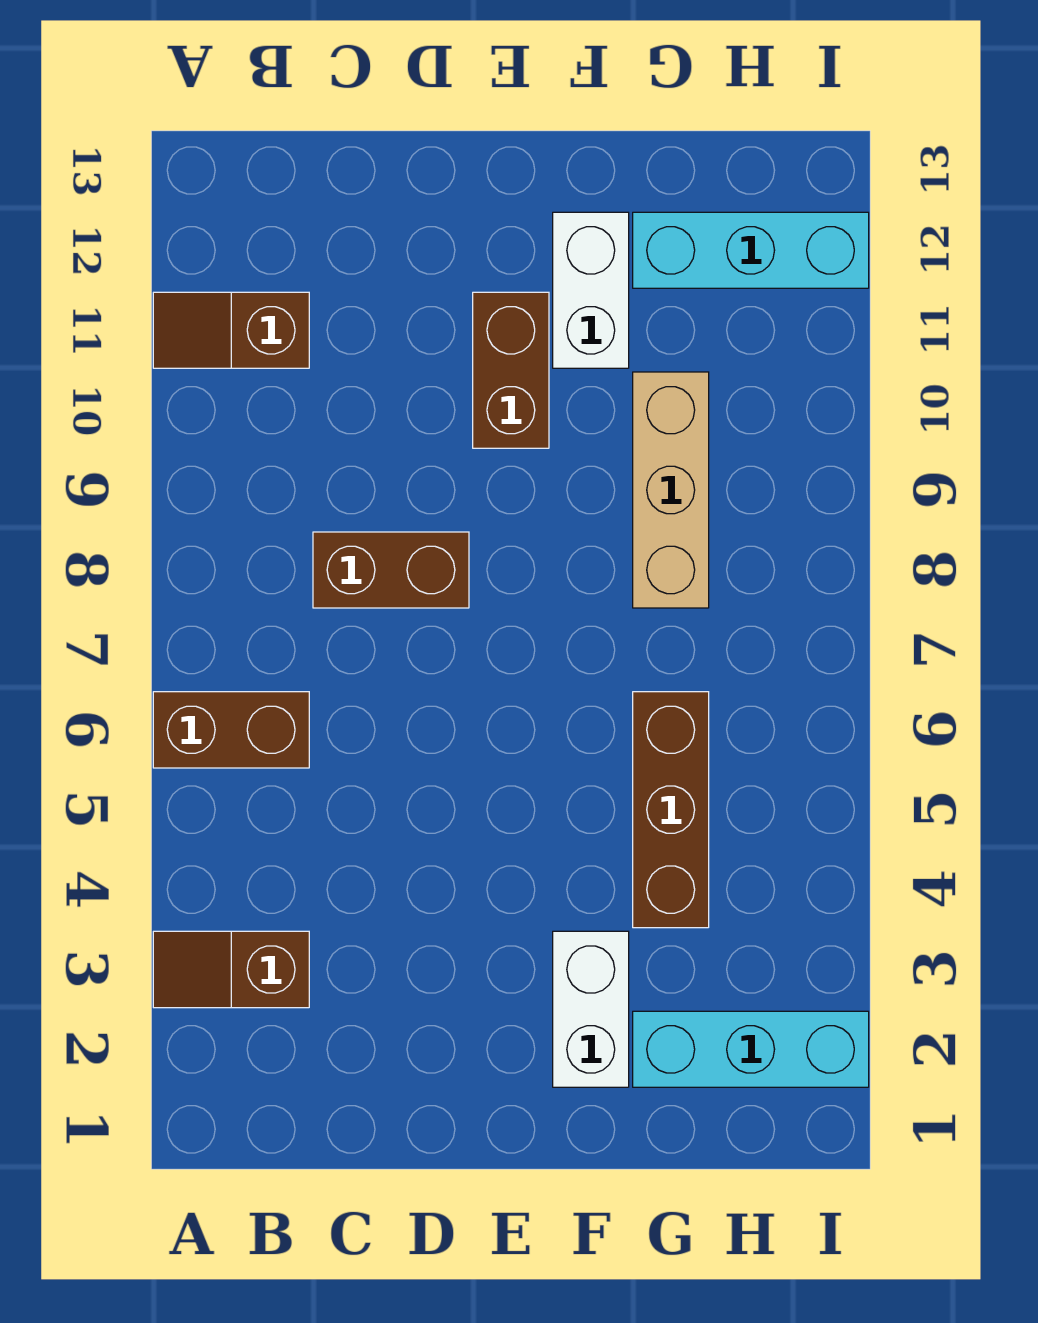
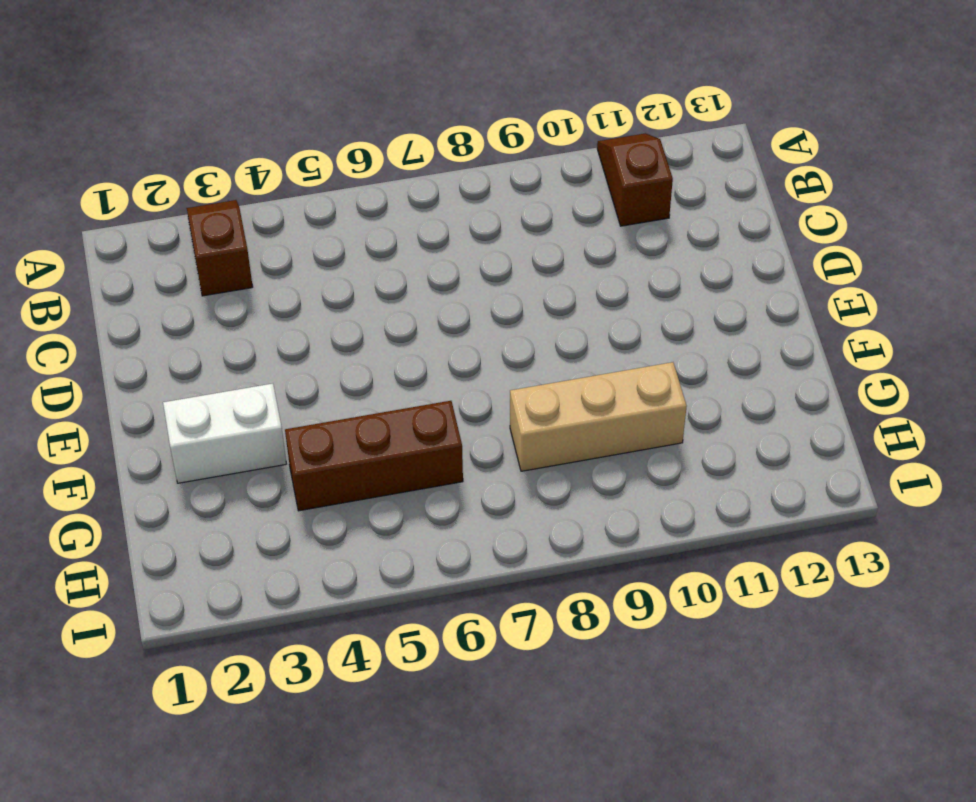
none -> brown brick A6:B6 level 1
none -> brown brick C8:D8 level 1

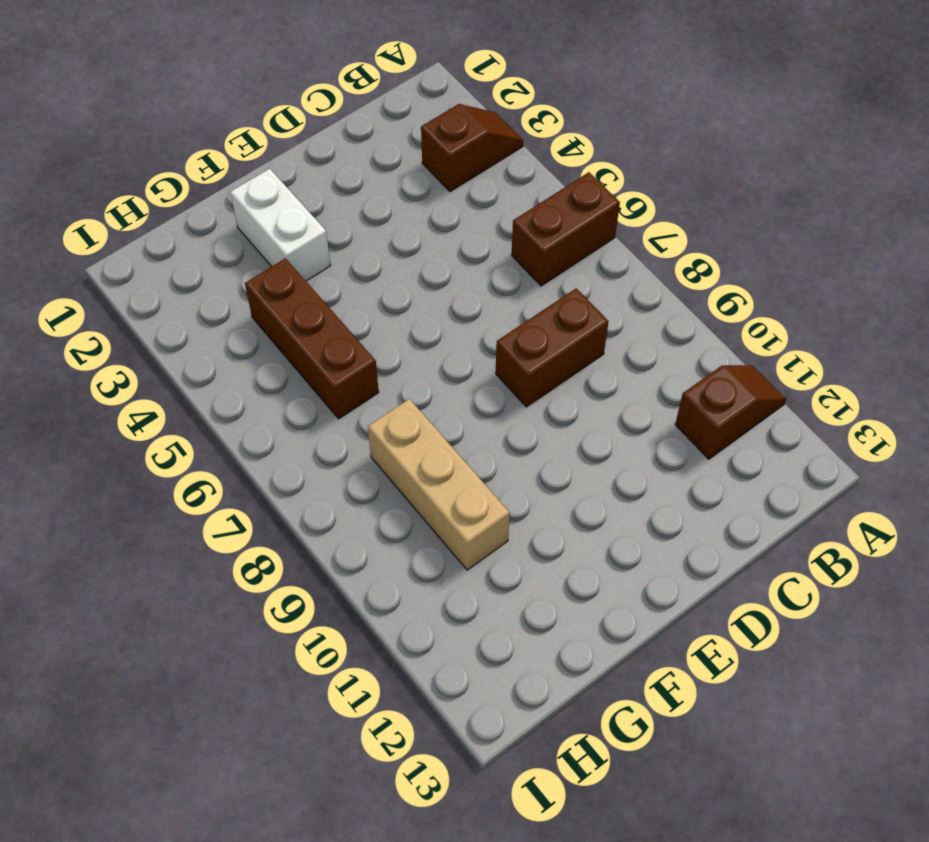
none -> brown brick E10:E11 level 1
none -> white brick F11:F12 level 1

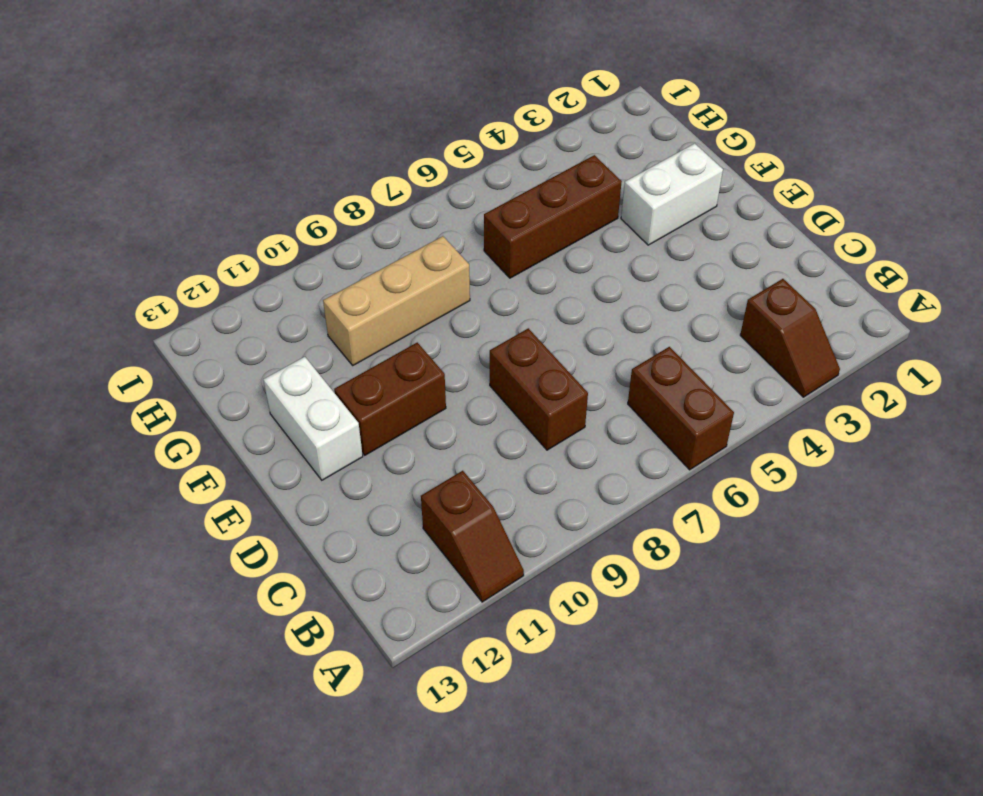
white brick E12:F12 level 1 -> white brick F11:F12 level 1
none -> cyan brick G2:I2 level 1
none -> cyan brick G12:I12 level 1

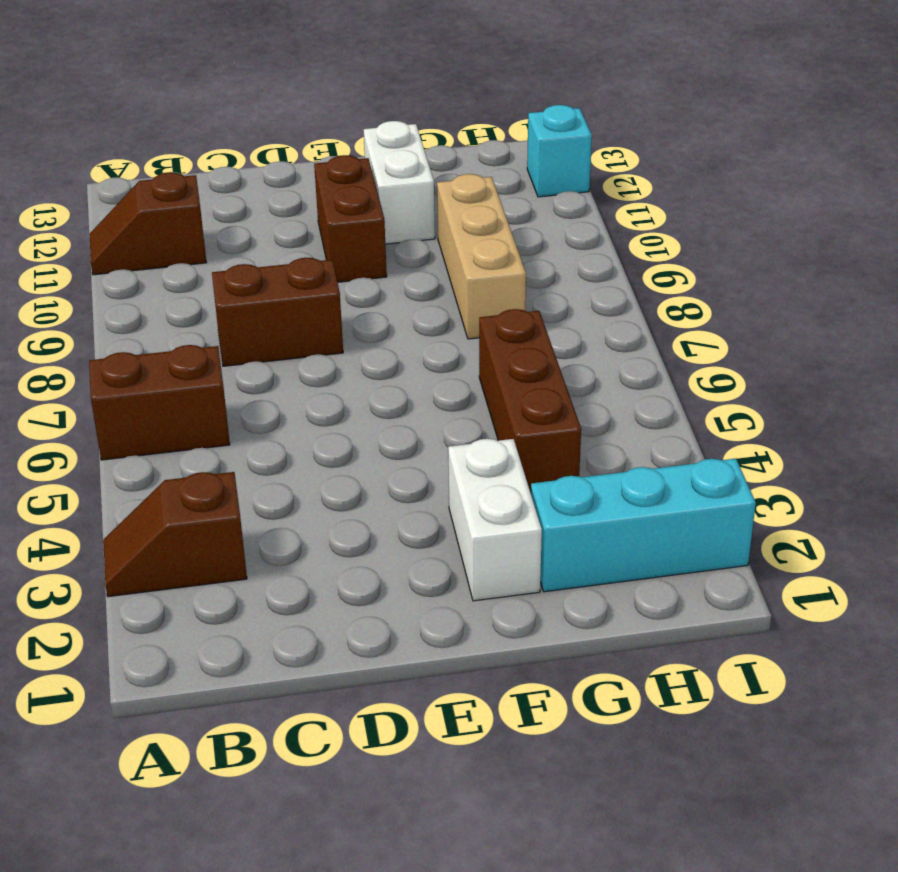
cyan brick I12 level 1 -> cyan brick G12:I12 level 1

